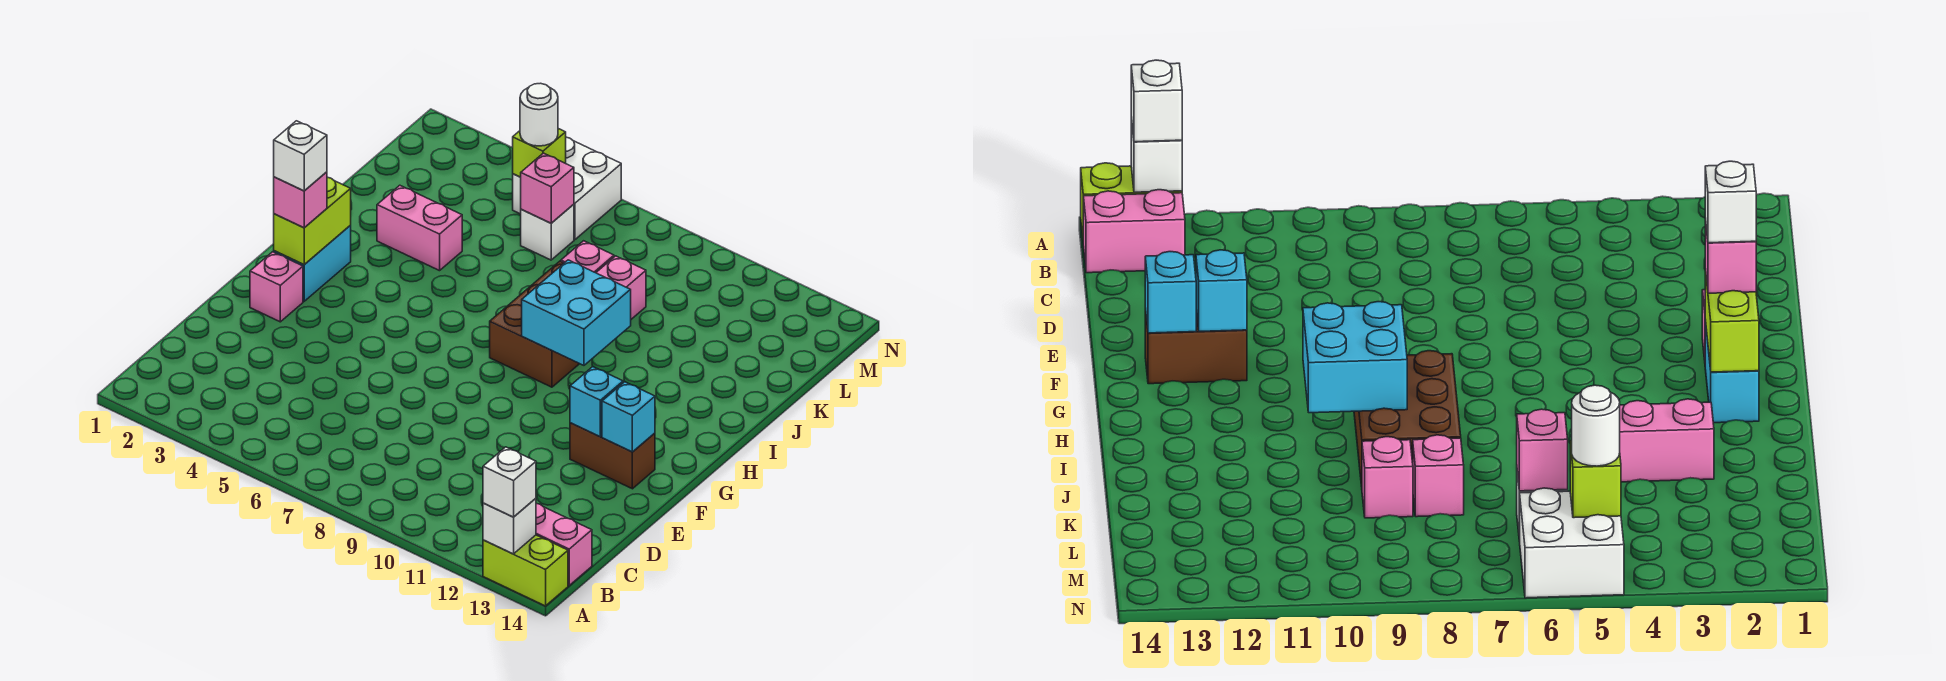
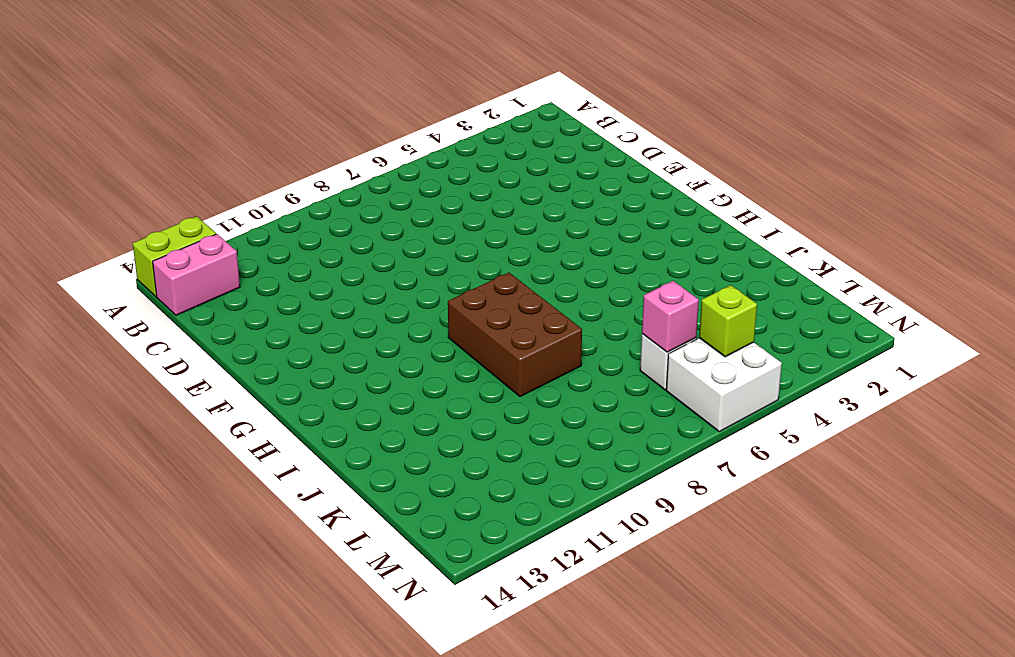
none -> pink brick F2 level 1
none -> brown brick F12:F13 level 1
none -> cyan brick G2:H2 level 1

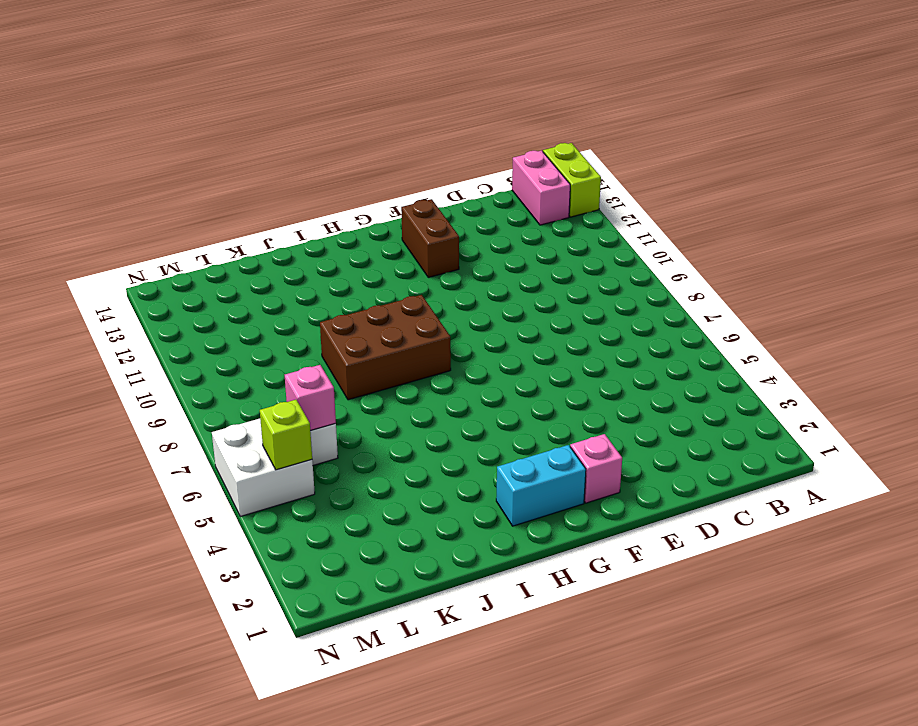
none -> pink brick J3:J4 level 1
none -> pink brick K8 level 1
none -> pink brick K9 level 1

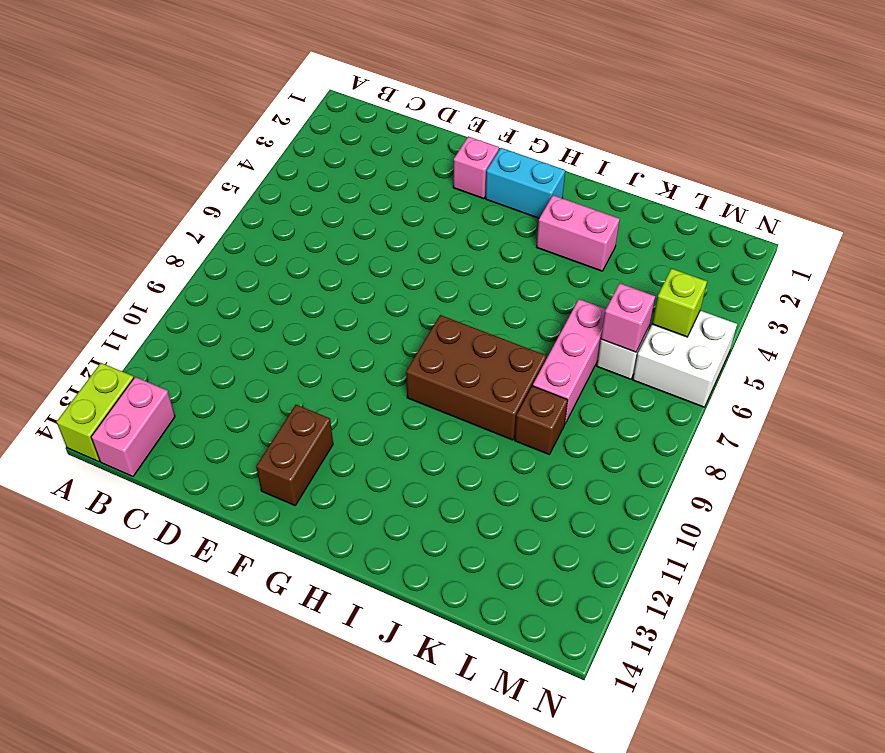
pink brick I3:J3 level 1 -> pink brick J3:J4 level 1
pink brick K6:K8 level 1 -> pink brick K8 level 1
brown brick K9 level 1 -> pink brick K9 level 1
none -> white brick A13 level 2
none -> cyan brick F12 level 2
none -> cyan brick F13 level 2

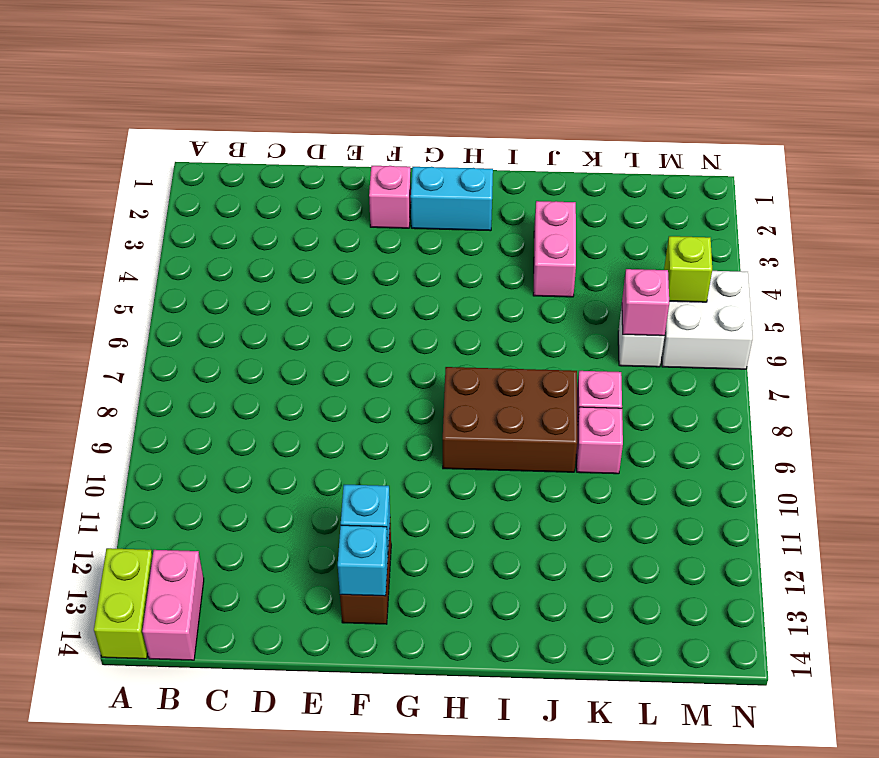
none -> white brick A13 level 2
none -> lime brick G2:H2 level 2
none -> cyan brick H9:I10 level 2

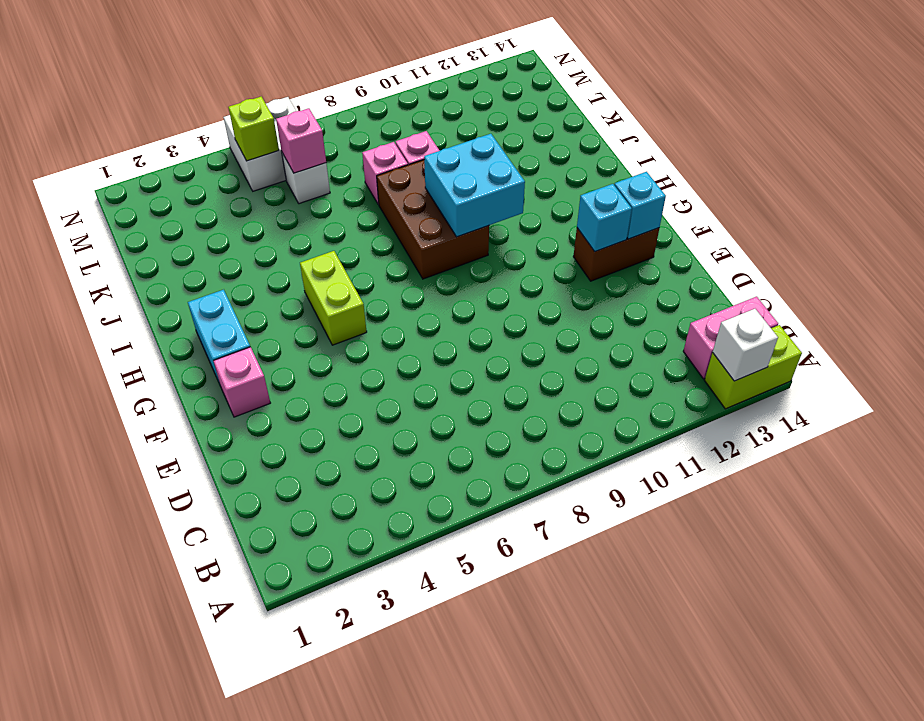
lime brick G5:H5 level 1 -> lime brick G2:H2 level 2
none -> pink brick J3:J4 level 1
none -> white brick A13 level 3
none -> pink brick G2 level 3

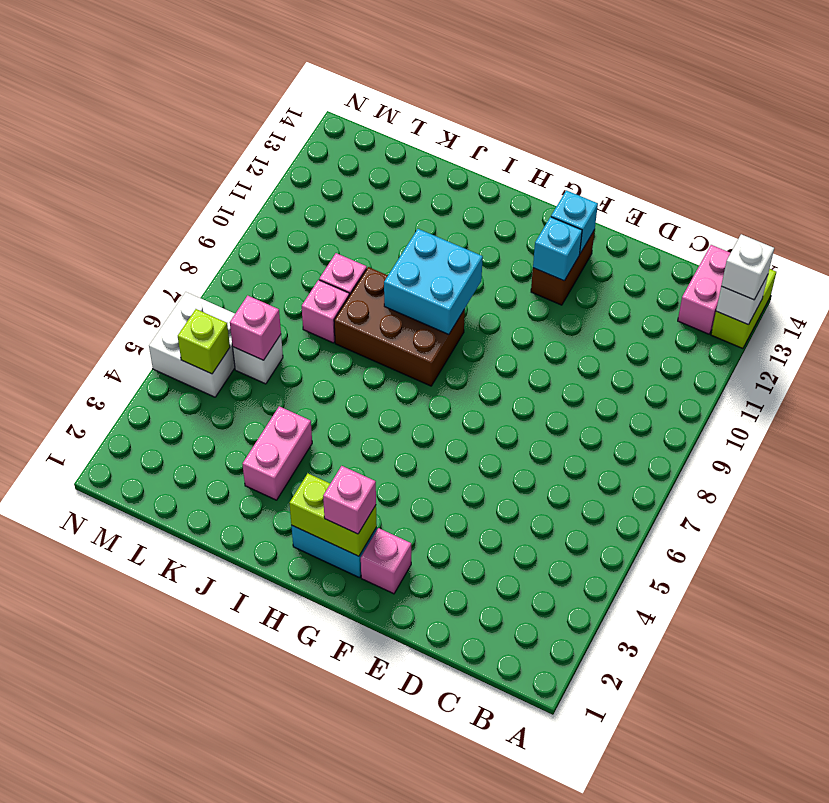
none -> white round brick M5 level 3
none -> white brick G2 level 4

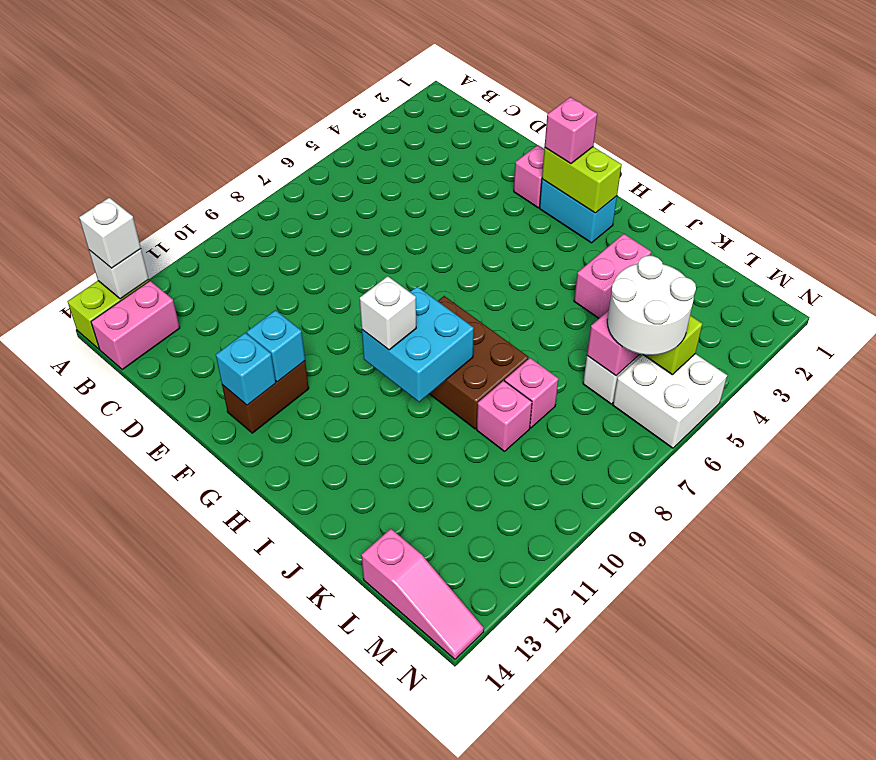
white brick H10 level 3 -> white brick G2 level 4
white round brick L5:M6 level 3 -> white round brick M5 level 3
pink slope L14:N14 level 1 top L -> none

